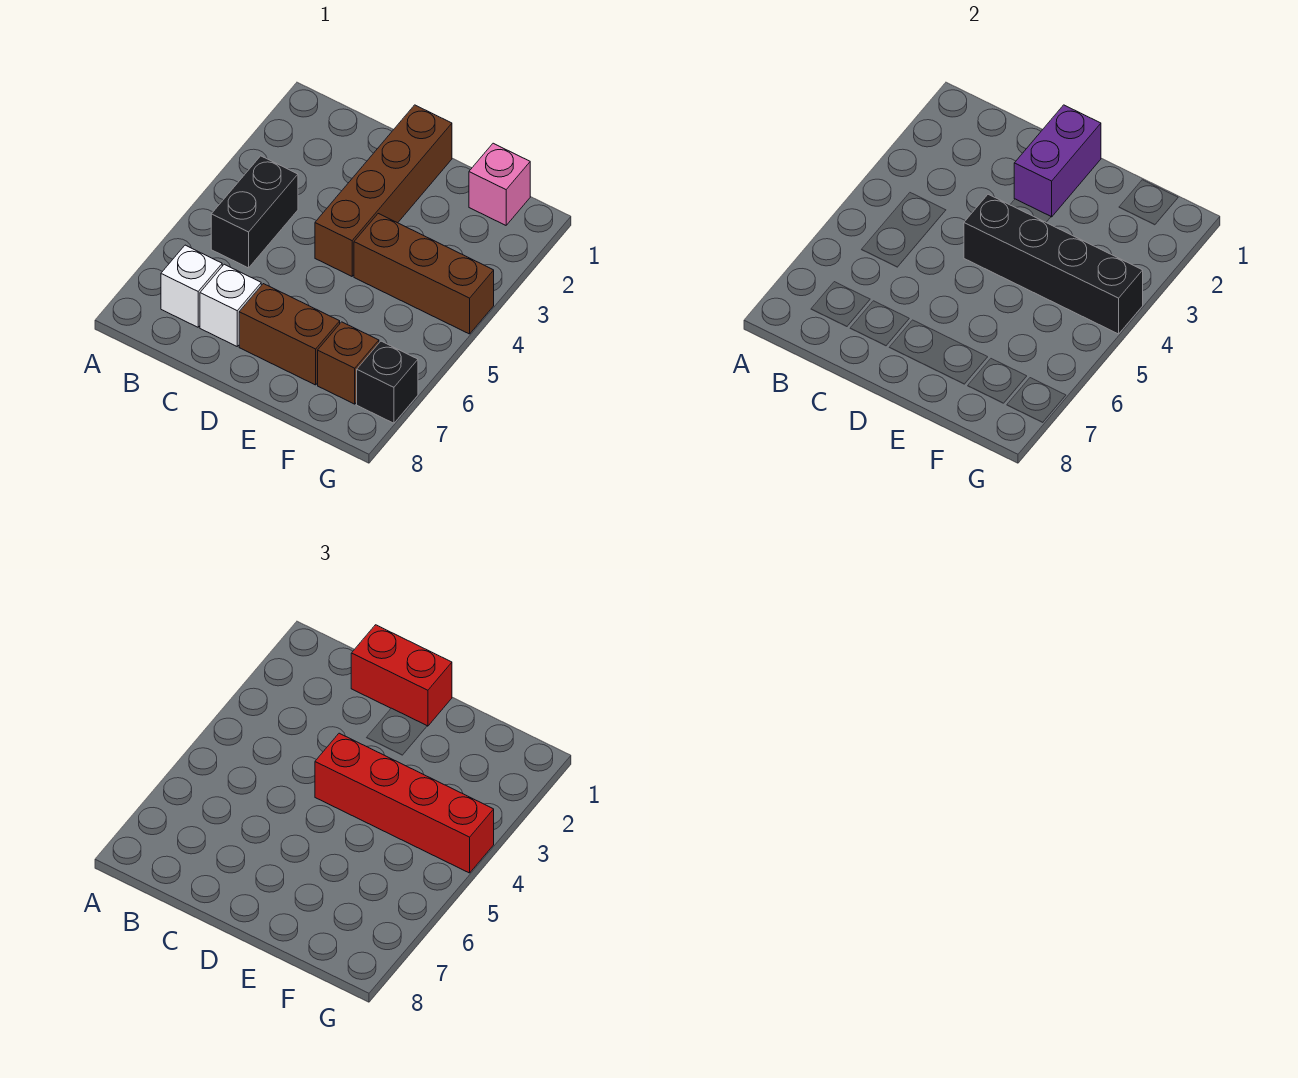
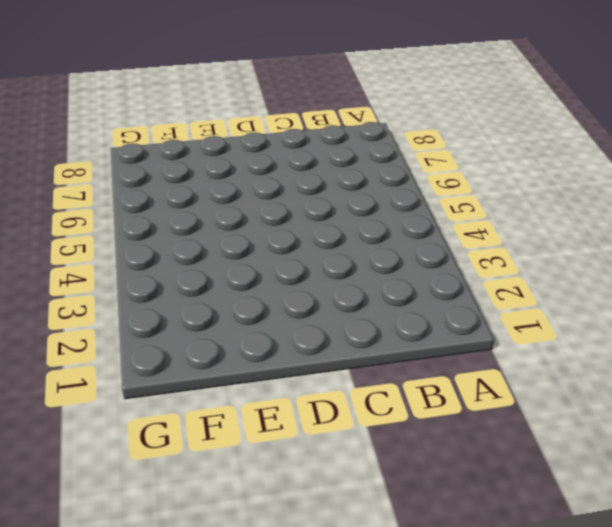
none -> black brick B4:B5 level 1
none -> white brick B7 level 1
none -> white brick C7 level 1

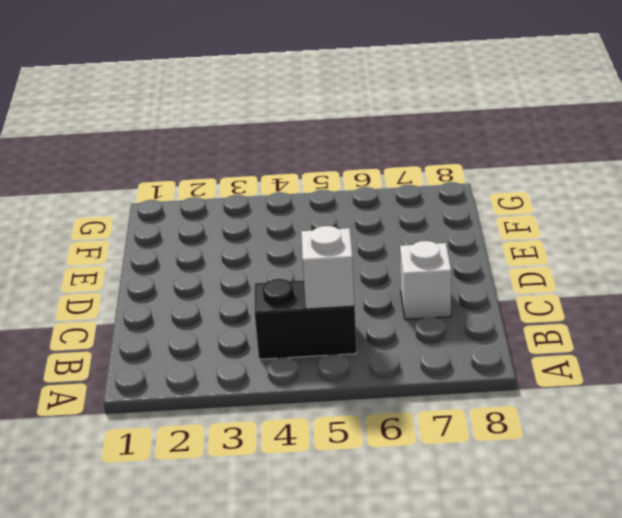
white brick B5 level 2 -> white brick B7 level 1
none -> brown brick D1:D4 level 1
none -> brown brick D7:E7 level 1
none -> brown brick E4:G4 level 1

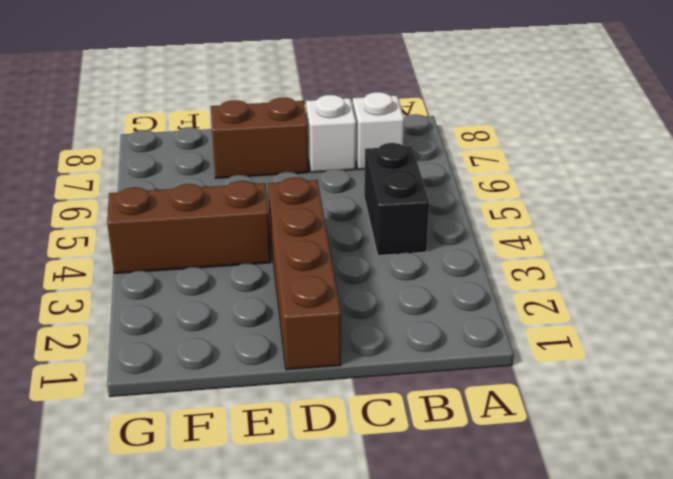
none -> pink brick F1 level 1
none -> brown brick F7 level 1
none -> black brick G7 level 1

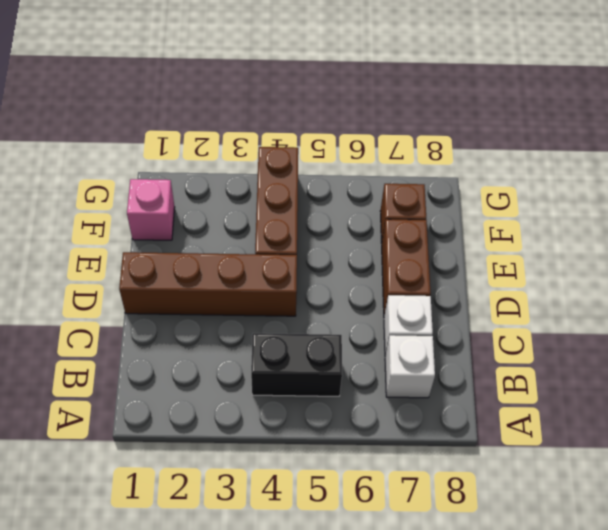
none -> black brick G7 level 1
none -> purple brick D1:D2 level 2
none -> black brick D4:G4 level 2

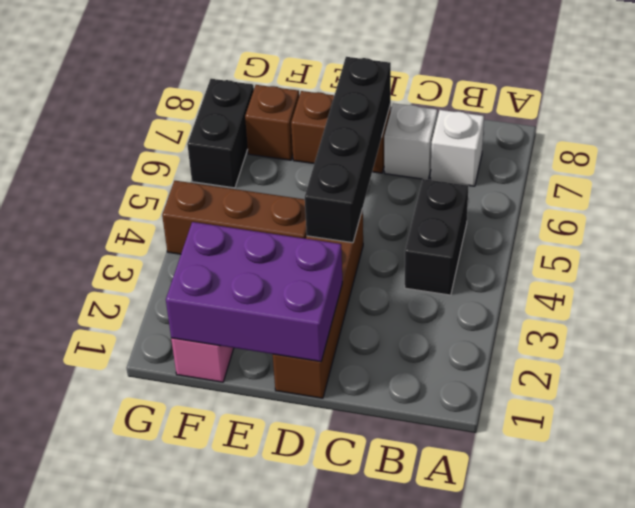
purple brick D1:F2 level 2 -> purple brick D1:D2 level 2
black brick D4:D7 level 2 -> black brick D4:G4 level 2
black brick G6:G7 level 1 -> black brick G7 level 1
none -> red brick C1:D1 level 3
none -> red brick D4:G4 level 3

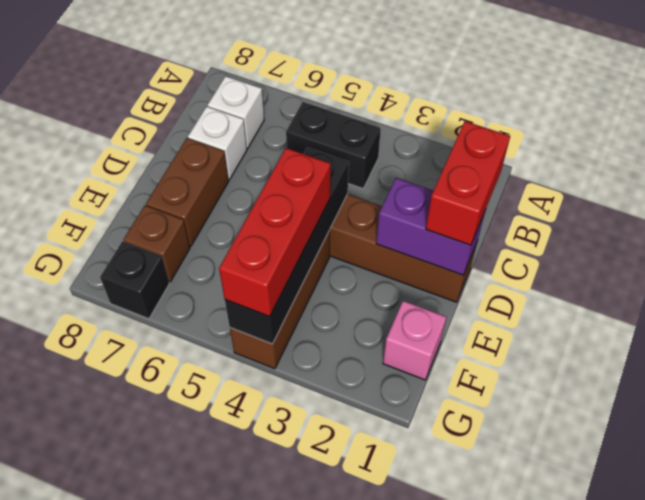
red brick E4:G4 level 3 -> red brick D4:G4 level 3

